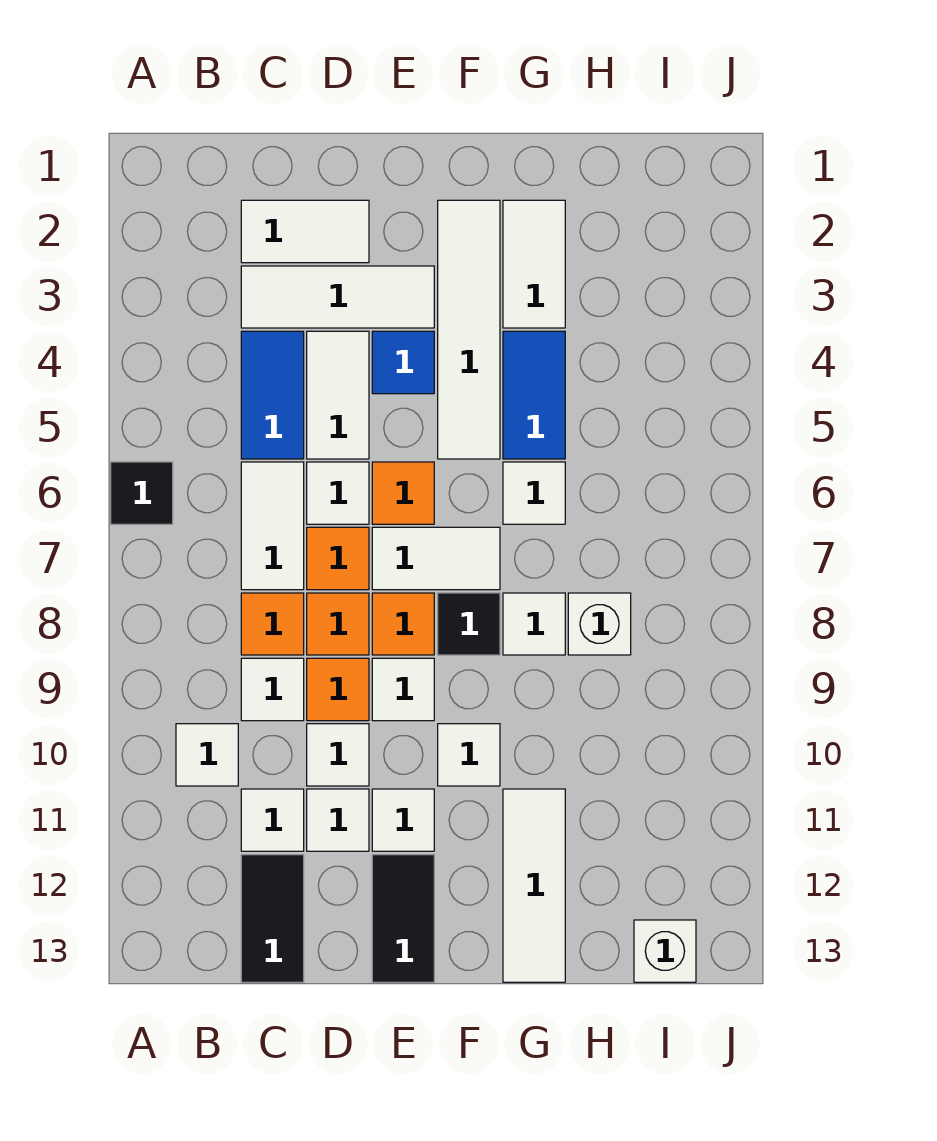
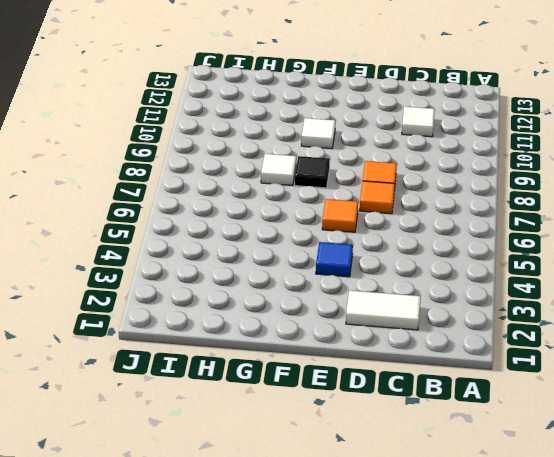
none -> black tile A6 level 1
none -> white tile B10 level 1
none -> white tile C3:E3 level 1
none -> blue tile C4:C5 level 1

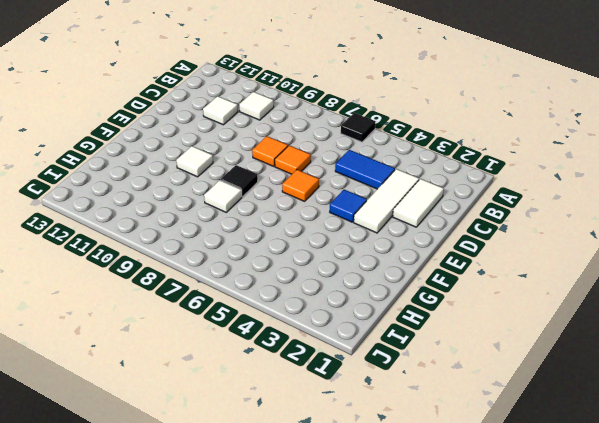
none -> white tile C6:C7 level 1
none -> orange tile C8 level 1
none -> white tile C9 level 1
none -> black tile C12:C13 level 1

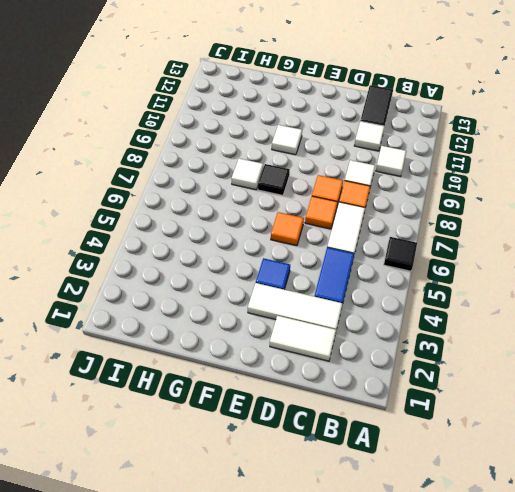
none -> white tile D4:D5 level 1
none -> white tile D6 level 1
none -> orange tile D9 level 1
none -> white tile D10 level 1

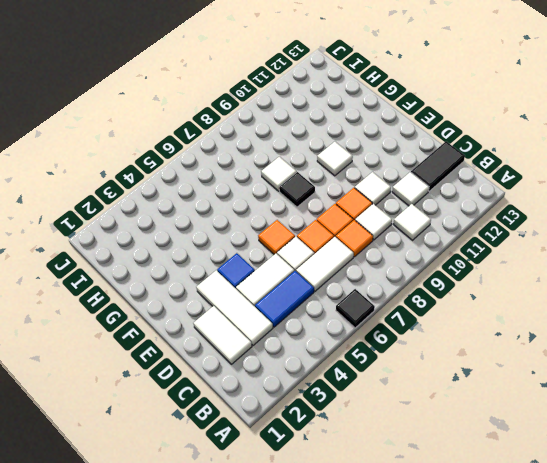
none -> white tile D11 level 1
none -> white tile E7:F7 level 1
none -> orange tile E8 level 1
none -> white tile E9 level 1

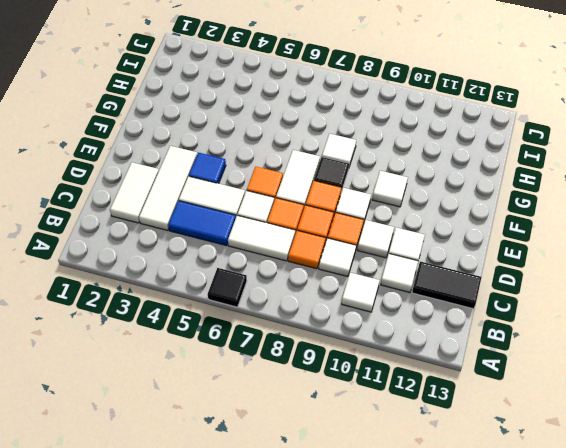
none -> white tile E11 level 1
none -> black tile E12:E13 level 1
none -> white tile F2:F5 level 1
none -> white tile G2:G3 level 1

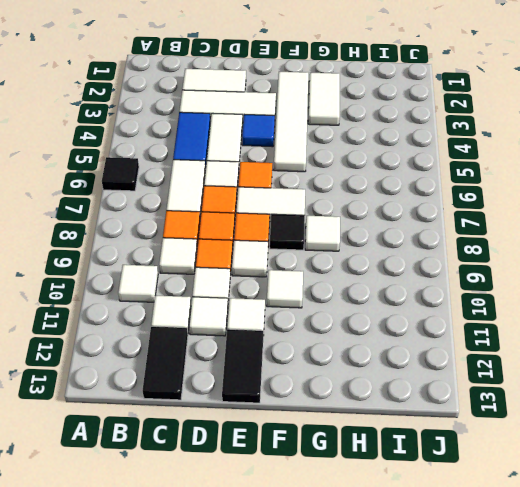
none -> blue tile G4:G5 level 1
none -> white tile G6 level 1
none -> white tile G11:G13 level 1
none -> white brick H8 level 1

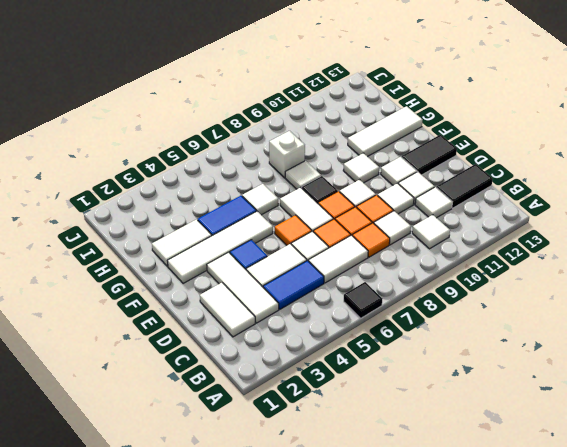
none -> white brick I13 level 1

